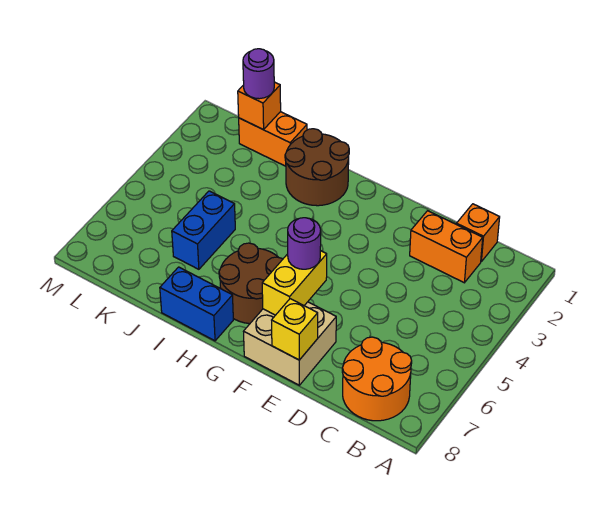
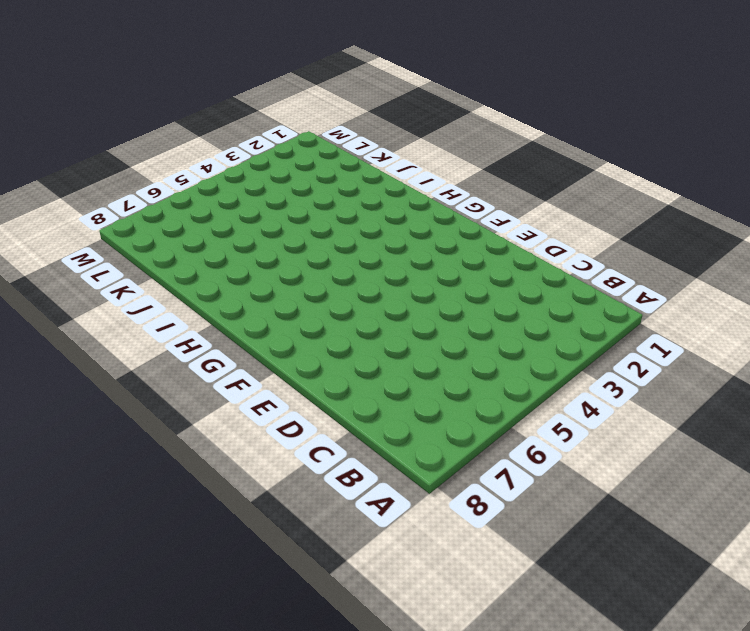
none -> orange round brick B7:C8 level 1
none -> orange brick C1 level 1
none -> orange brick C2:D2 level 1

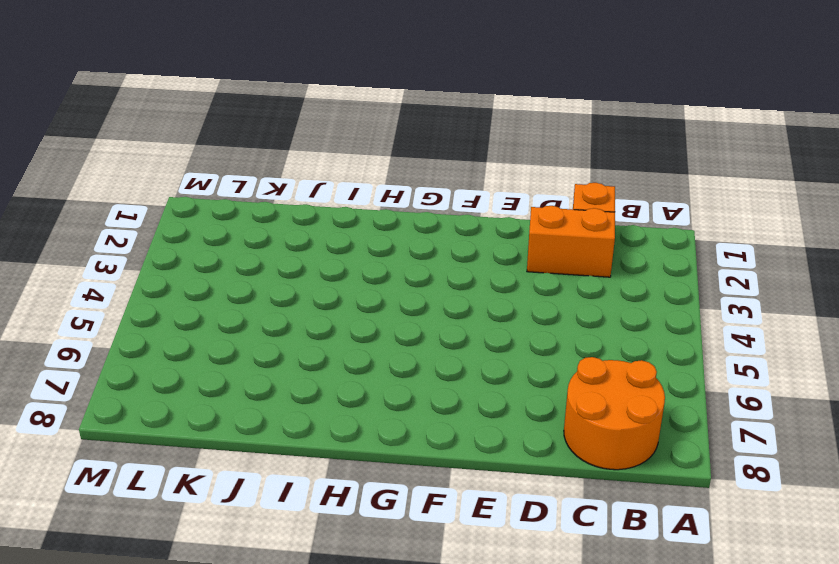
none -> tan brick E7:F8 level 1
none -> brown round brick G6:H7 level 1
none -> brown round brick H1:I2 level 1

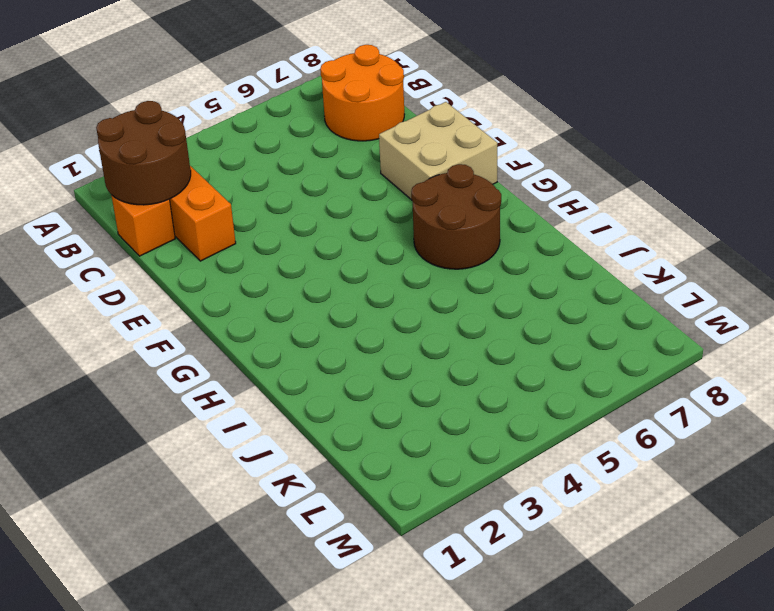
brown round brick B1:C2 level 2 -> brown round brick H1:I2 level 1
none -> blue brick H8:I8 level 1
none -> orange brick J1:K1 level 1
none -> blue brick J5:J6 level 1

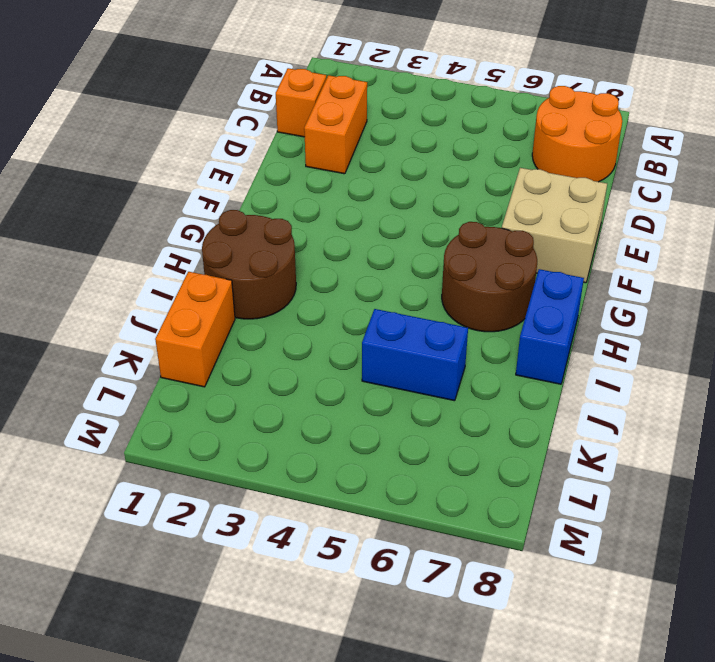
none -> yellow brick E8 level 2
none -> yellow brick F6:F7 level 2
none -> orange brick K1 level 2

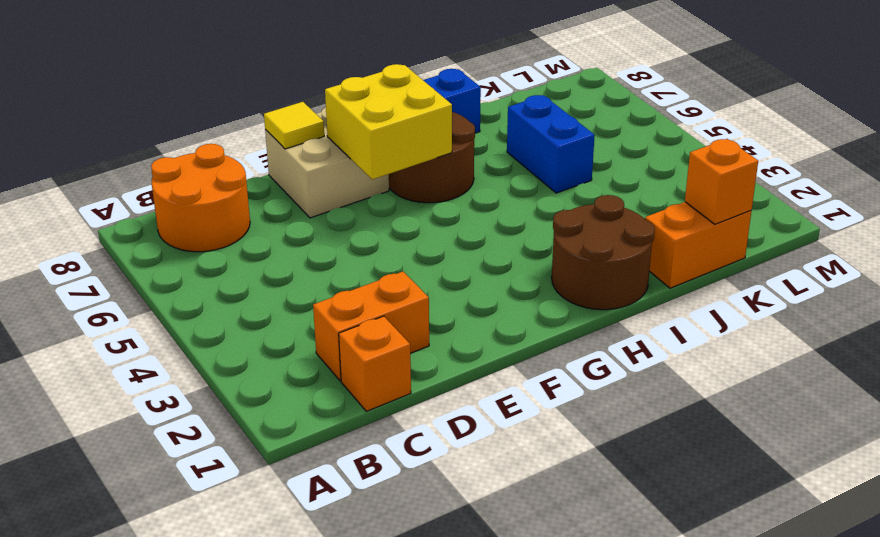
yellow tile E8 level 2 -> yellow brick E8 level 2
yellow brick F6:G7 level 2 -> yellow brick F6:F7 level 2
none -> purple round brick F6 level 3
none -> purple round brick K1 level 3

